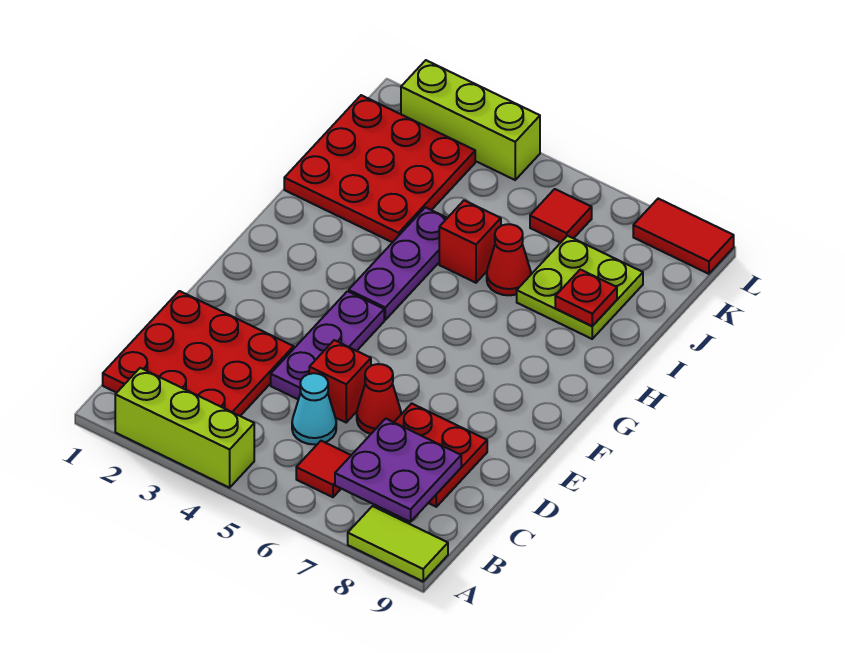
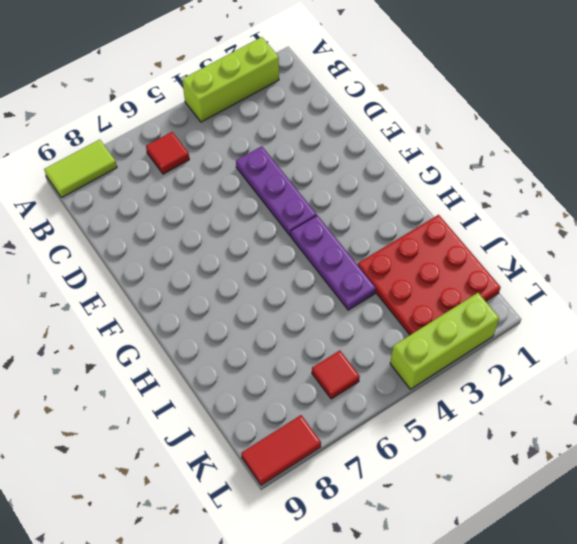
none -> red plate B1:D3 level 1
none -> cyan cone C5 level 1
none -> red plate C7:D8 level 1

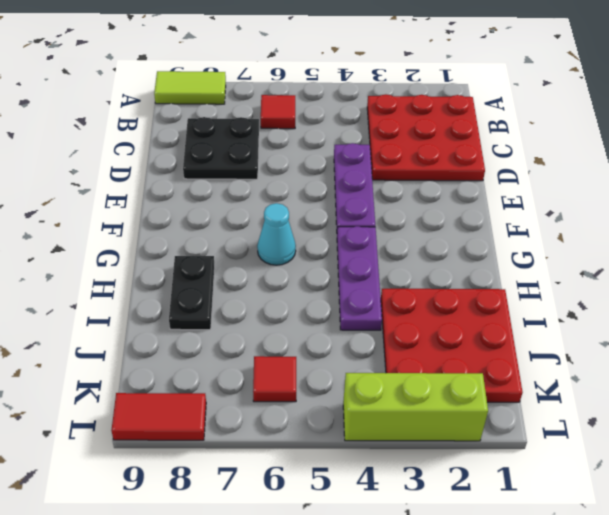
black plate C7:D8 level 1 -> red plate C7:D8 level 1
cyan cone G6 level 1 -> cyan cone C5 level 1
black plate H8:I8 level 1 -> lime plate I7:J8 level 1
none -> lime brick A2:A4 level 1
none -> red brick D5 level 1
none -> red cone D6 level 1

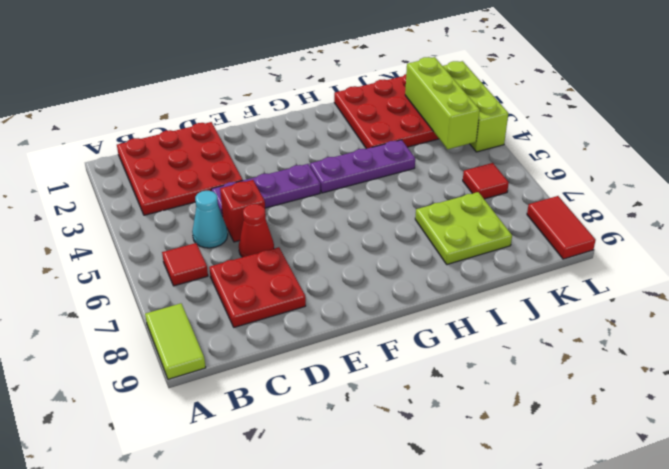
lime brick K2:K4 level 2 -> lime brick A2:A4 level 1
none -> red brick I5 level 1
none -> red cone I6 level 1
none -> purple plate B7:C8 level 2

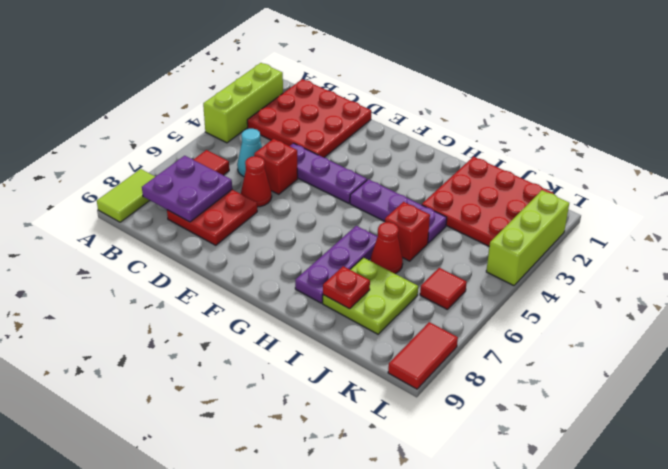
purple plate H6:H8 level 1 -> none

